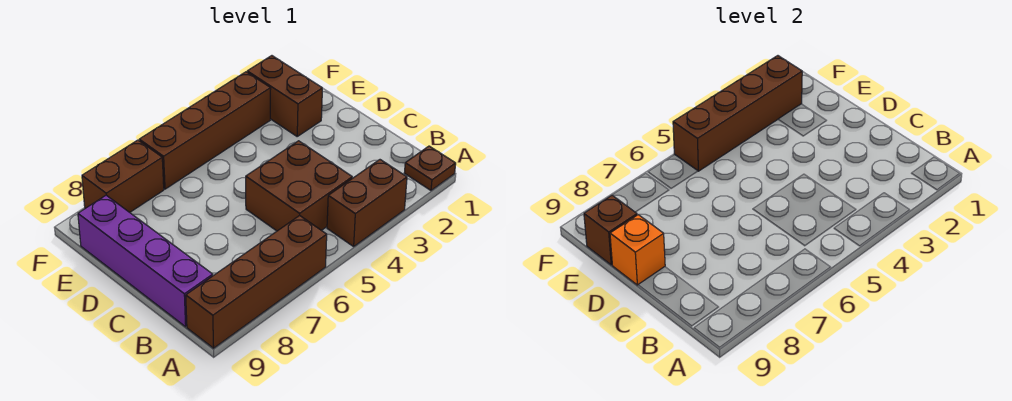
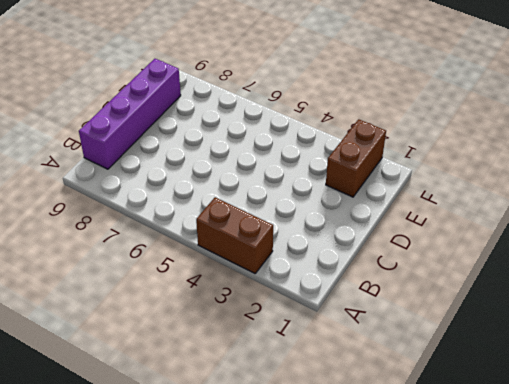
none -> brown plate A1 level 1
none -> brown brick A6:A9 level 1

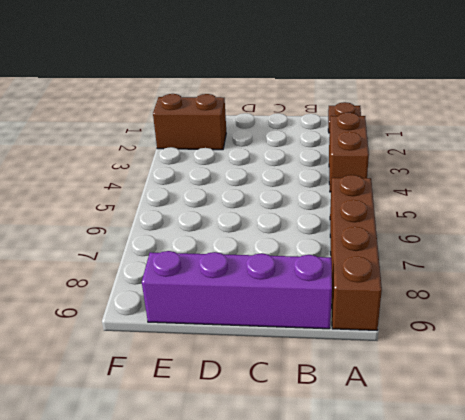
none -> brown brick B4:C5 level 1
none -> brown brick F3:F6 level 1

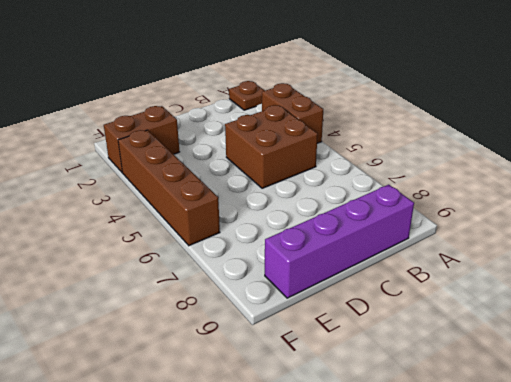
none -> brown brick A6:A9 level 1
none -> brown brick F7:F8 level 1

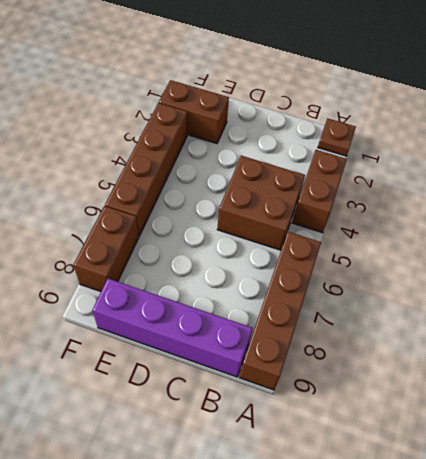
none -> orange brick D9 level 2
none -> brown brick E9 level 2

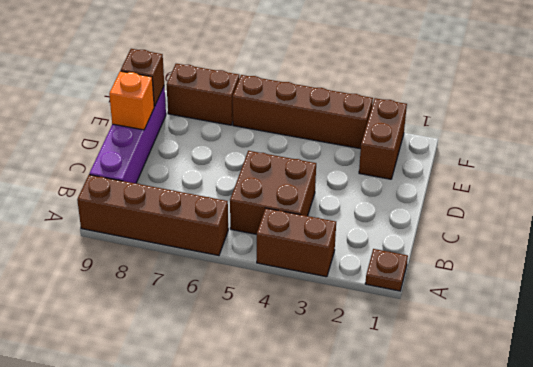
none -> brown brick F2:F5 level 2

